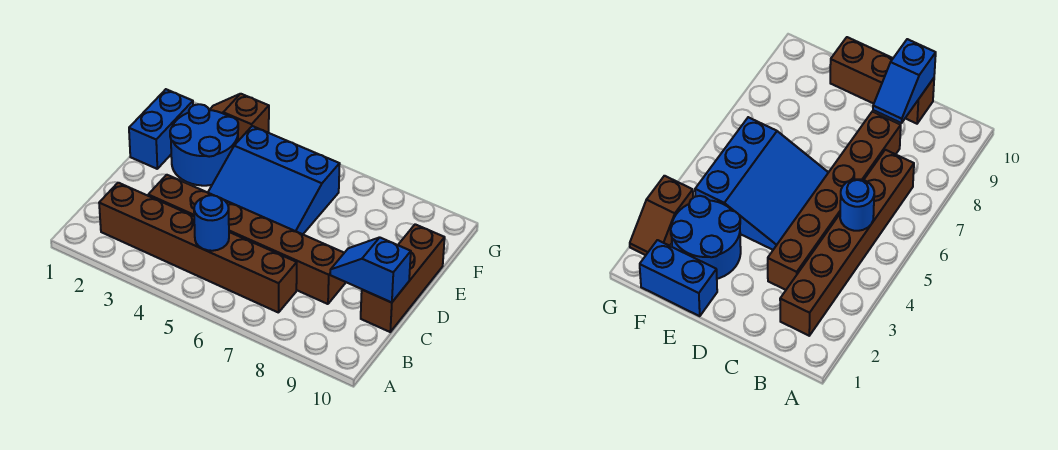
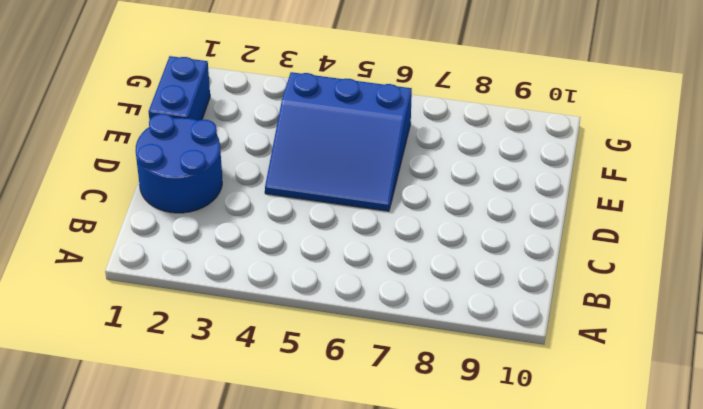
blue round brick C1:D2 level 1 -> blue round brick E2:F3 level 1
none -> brown brick B2:B7 level 1
none -> brown brick C3:C8 level 1

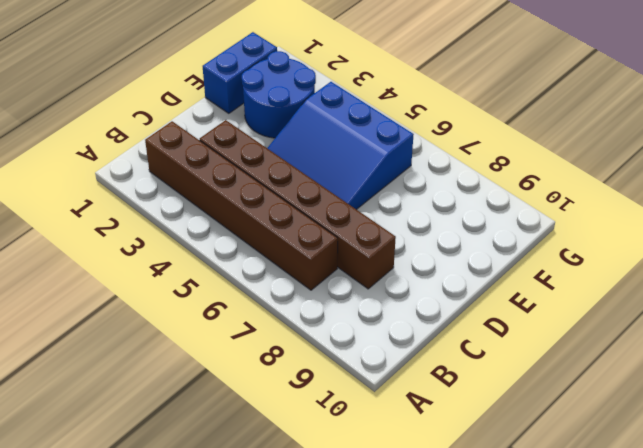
none -> brown brick C10:E10 level 1
none -> brown slope G2:G3 level 1 top 3

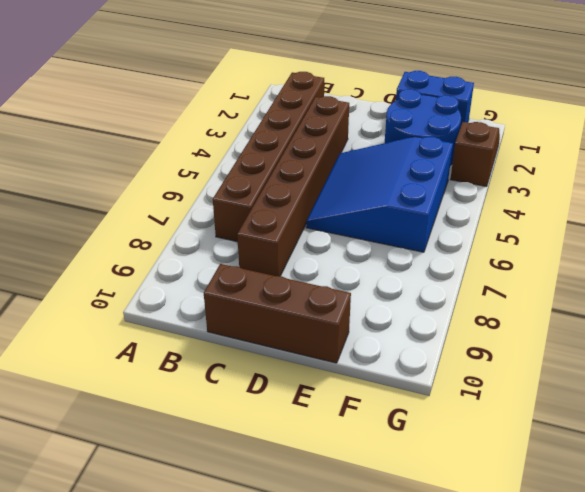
none -> blue round brick B5 level 2
none -> blue slope C9:C10 level 2 top 10

